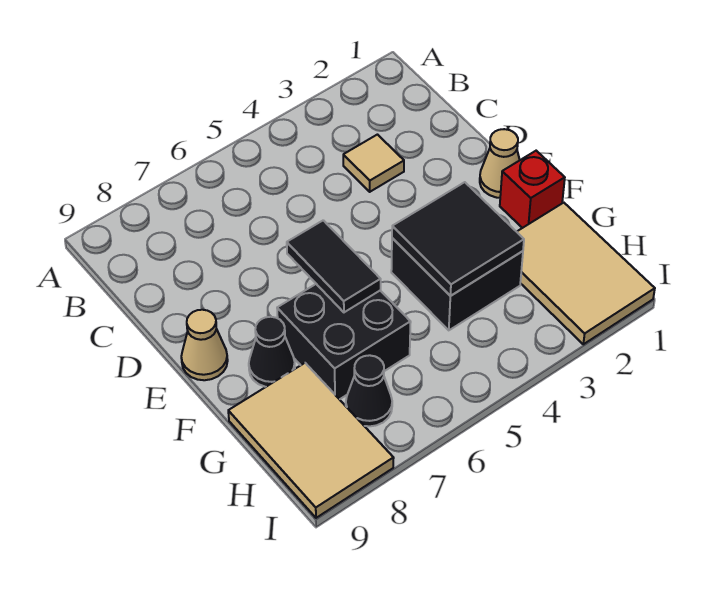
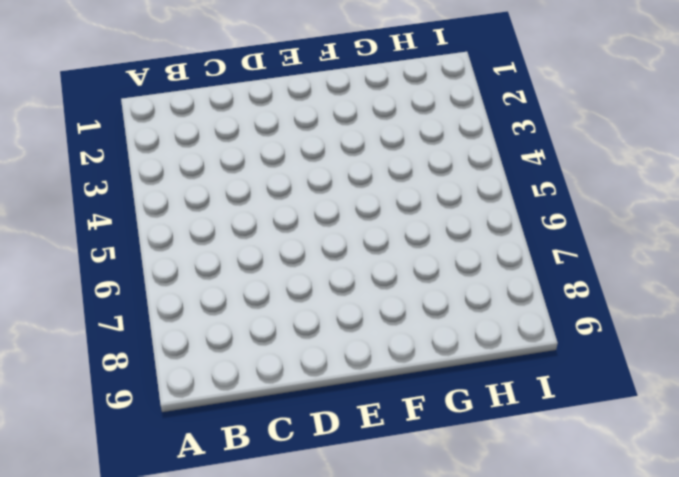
none -> tan tile C3 level 1
none -> tan cone E1 level 1
none -> tan cone E9 level 1

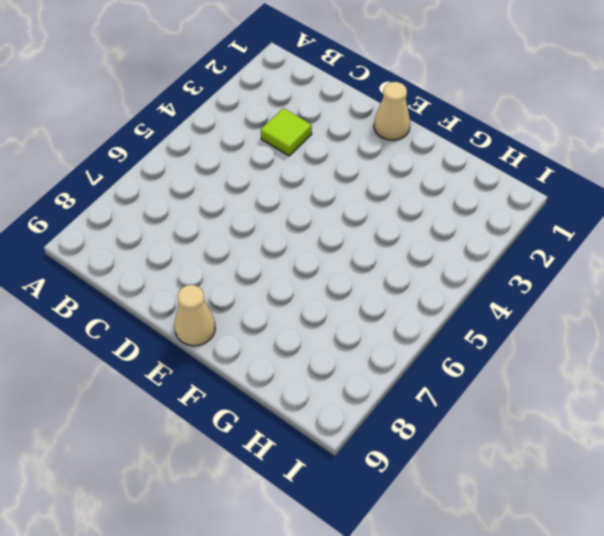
lime tile C3 level 1 -> tan tile C3 level 1
none -> red brick F1 level 1
none -> black brick F3:G4 level 1
none -> black brick F6:G7 level 1

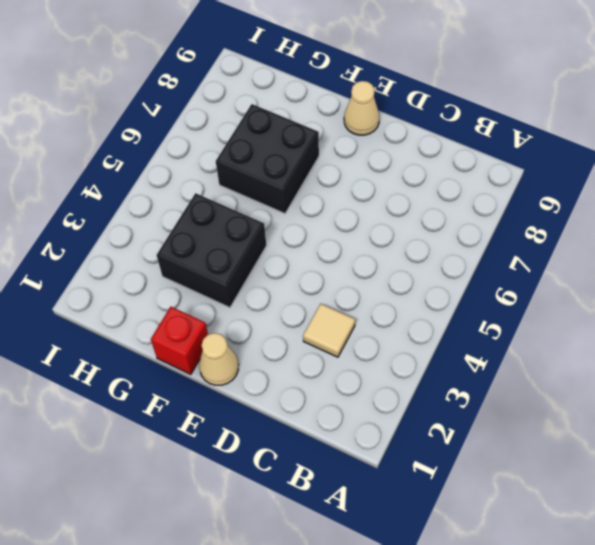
none -> black cone F8 level 1
none -> tan tile G1:I2 level 1
none -> tan tile G8:I9 level 1

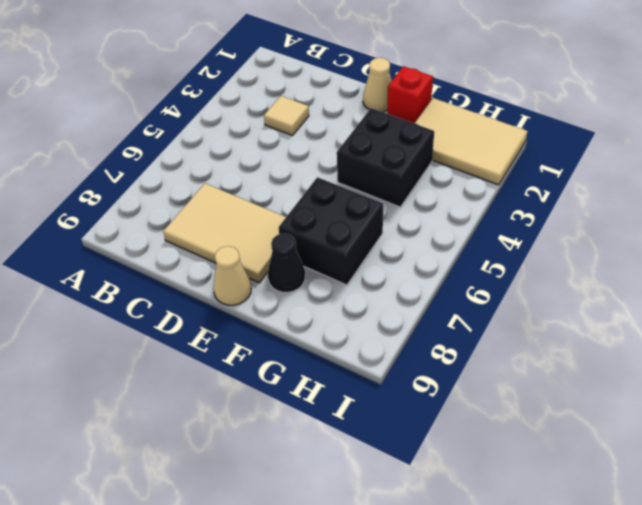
tan tile C7:E8 level 1 -> tan tile G8:I9 level 1
none -> black cone H7 level 1
none -> black tile E6:F6 level 2
none -> black tile F3:G4 level 2

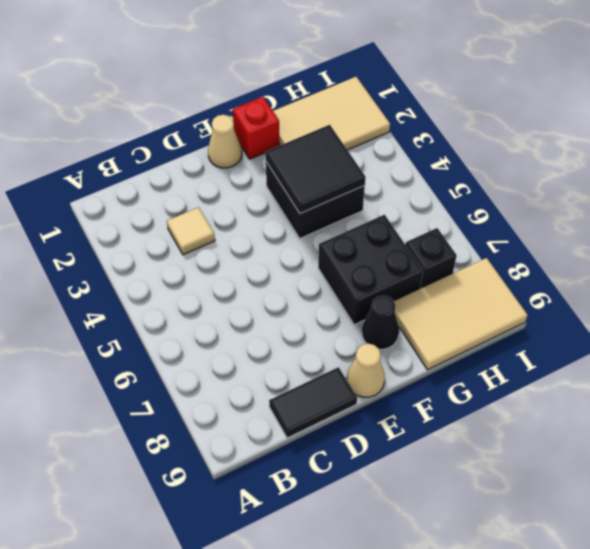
black tile C9:D9 level 1 -> black tile E6:F6 level 2
black brick H7 level 1 -> black cone H7 level 1

